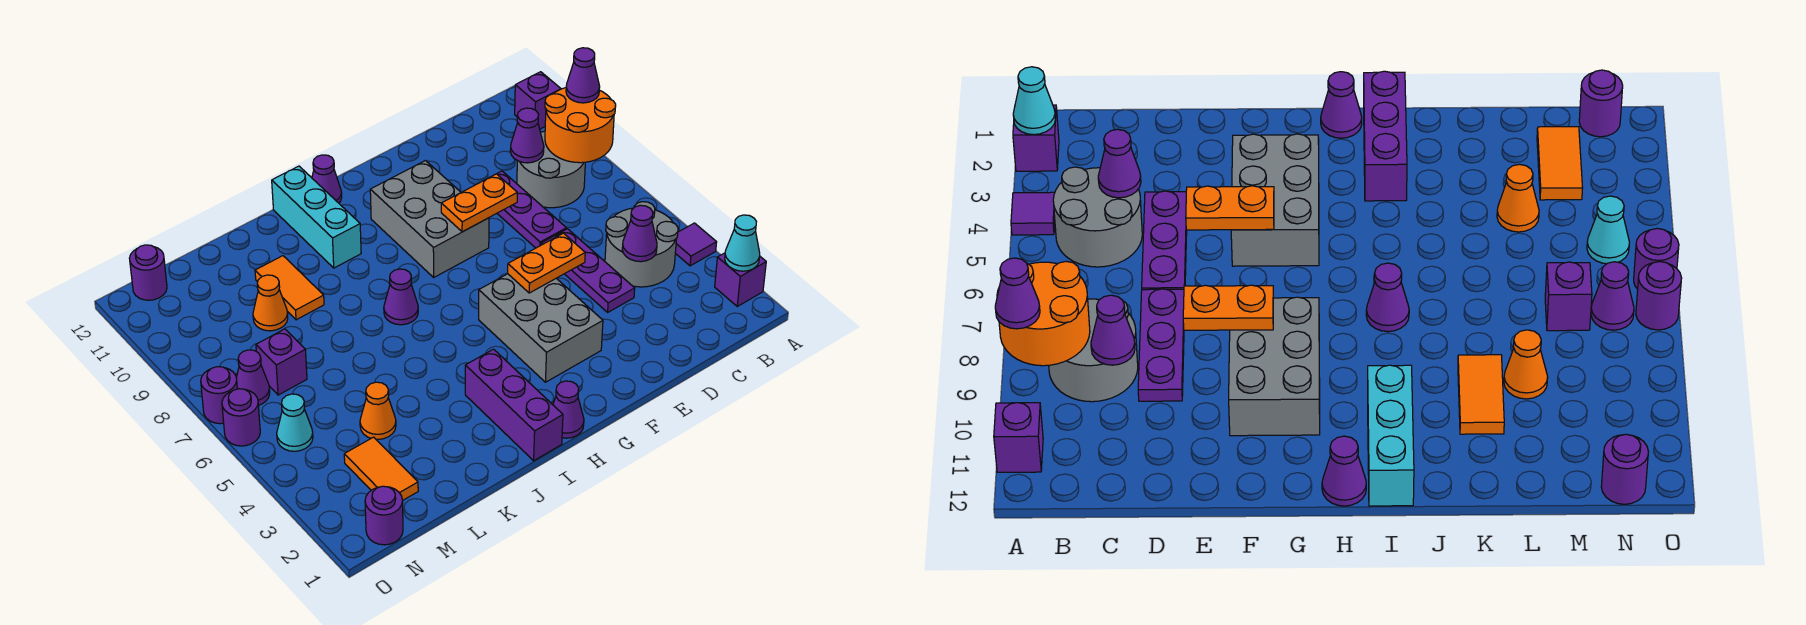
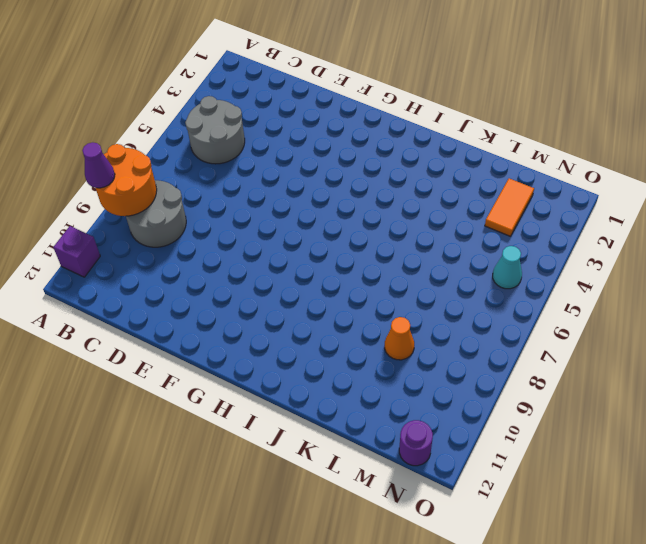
none -> purple brick A2 level 1
none -> purple tile A4 level 1
none -> purple plate D4:D6 level 1
none -> purple plate D7:D9 level 1

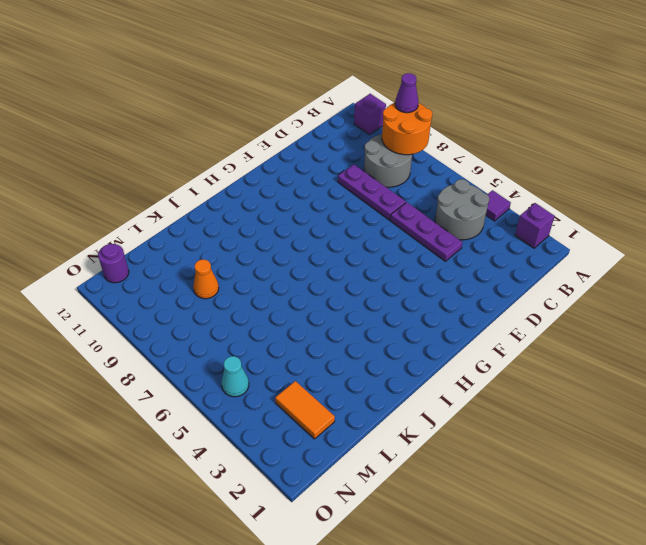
none -> grey brick F3:G5 level 1
none -> grey brick F8:G10 level 1
none -> purple cone H1 level 1
none -> purple cone H12 level 1

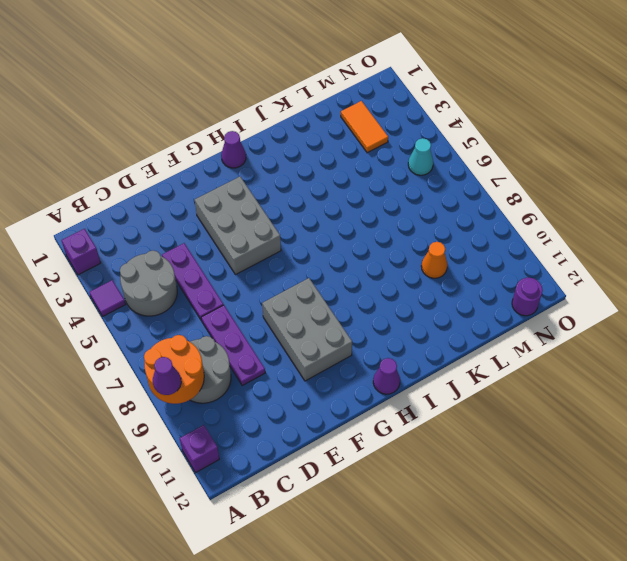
none -> purple brick I1:I3 level 1
none -> purple cone I7 level 1
none -> cyan brick I10:I12 level 1
none -> orange tile K9:K10 level 1

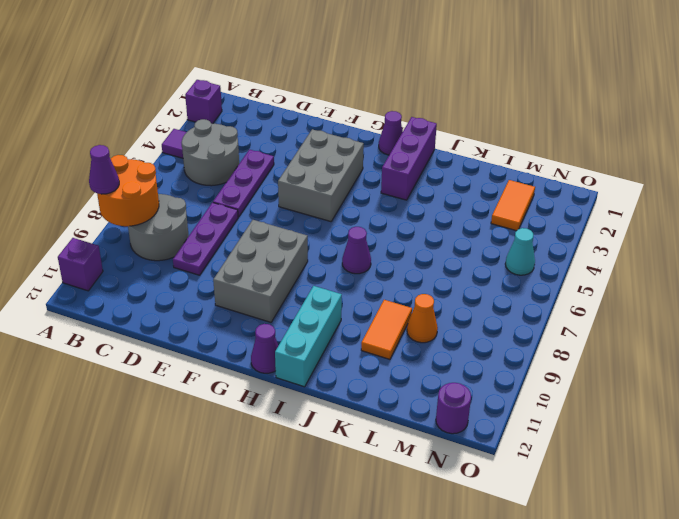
none -> orange cone L4 level 1
none -> purple brick M7 level 1
none -> purple round brick N1 level 1
none -> purple cone N7 level 1

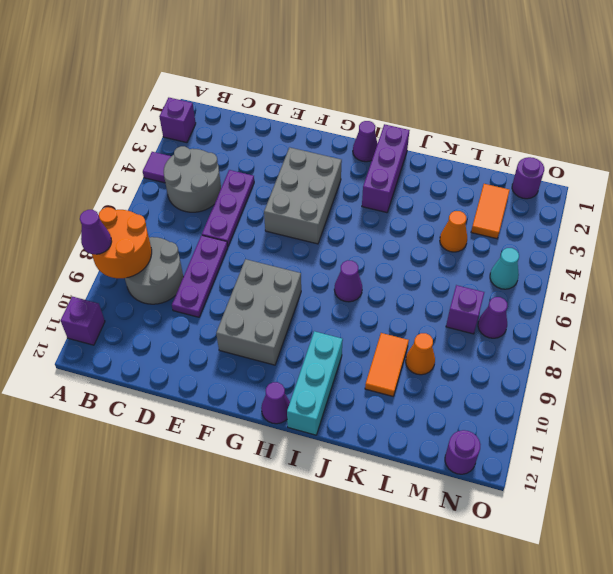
none -> purple round brick O6 level 1
none -> purple round brick O7 level 1
none -> cyan cone A2 level 2
none -> purple cone C4 level 2

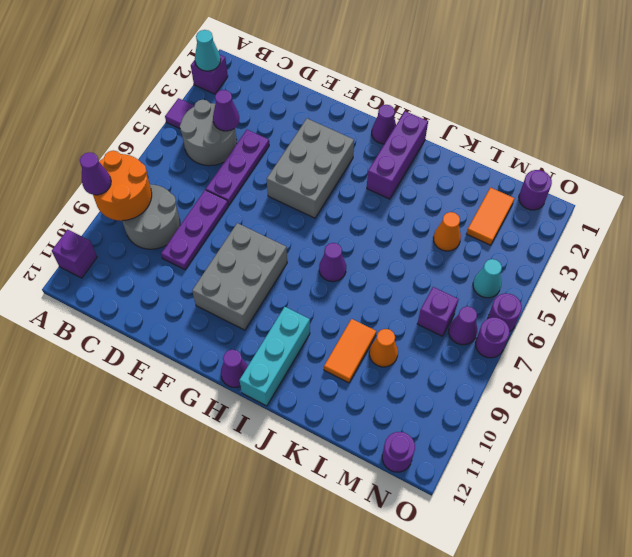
none -> purple cone C9 level 2
none -> orange plate E5:F5 level 2
none -> orange plate E8:F8 level 2

